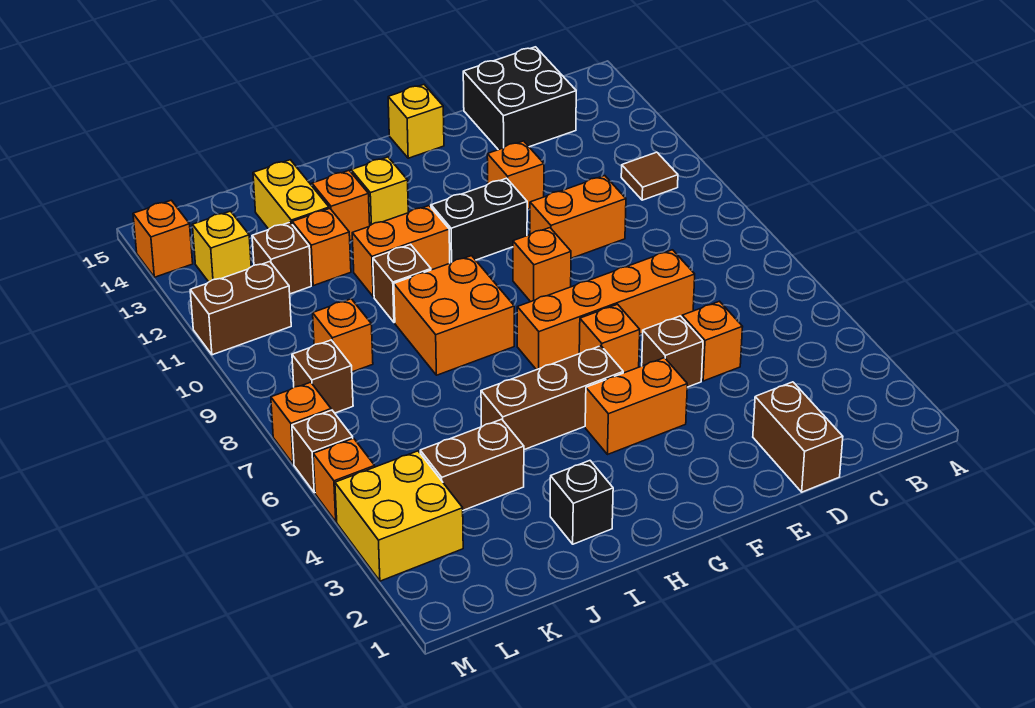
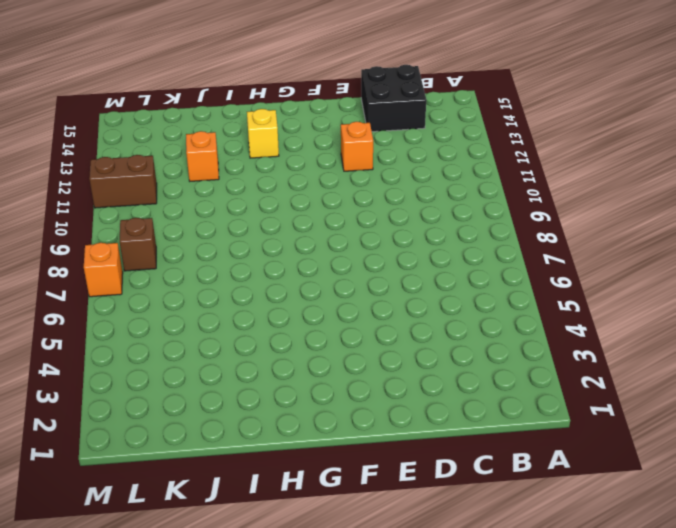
none -> brown tile B11 level 1
none -> brown brick D1:D2 level 1
none -> orange brick D5 level 1
none -> orange brick D7:G7 level 1

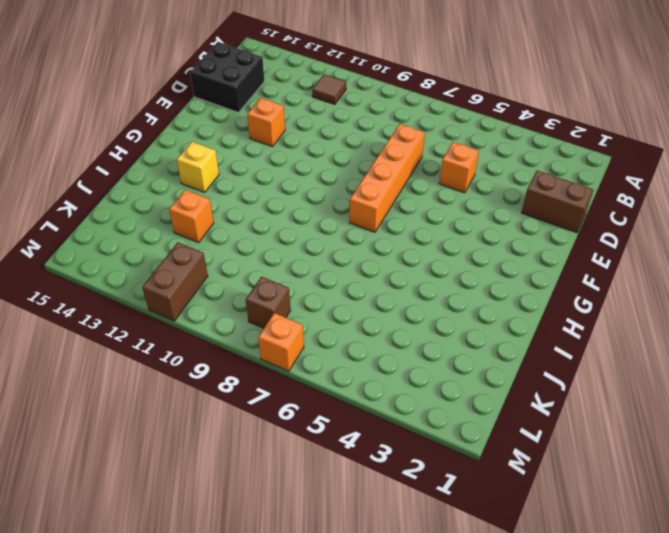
none -> orange brick D10:E10 level 1
none -> brown brick E5 level 1
none -> orange brick F4:G4 level 1
none -> orange brick F6 level 1

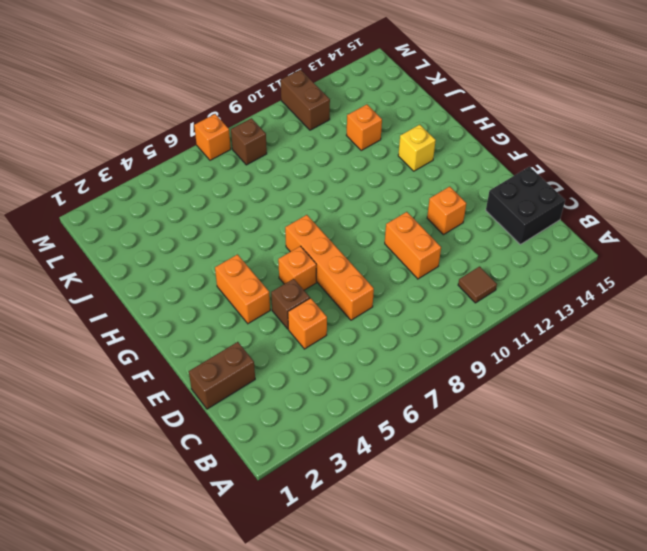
none -> orange brick F9 level 1
none -> black brick F11:G11 level 1
none -> yellow brick F15 level 1
none -> brown brick G5:I5 level 1

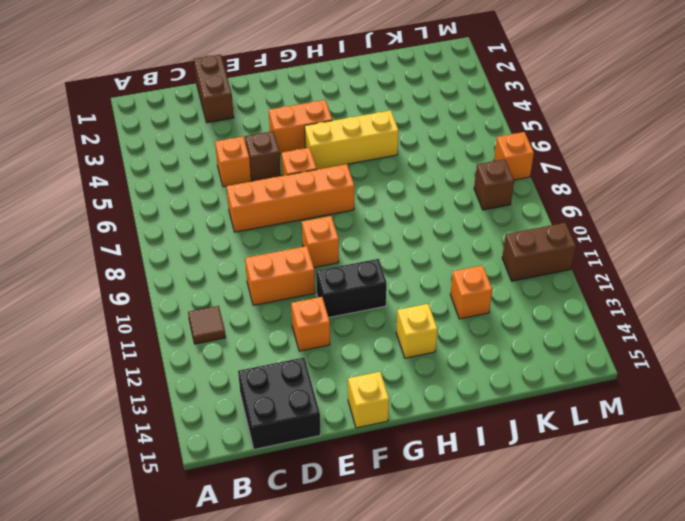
yellow brick G5:I5 level 1 -> brown brick G5:I5 level 1
none -> orange brick H8:I9 level 1
none -> orange brick H11:I11 level 1
none -> black brick I2 level 1
none -> brown brick I10 level 1

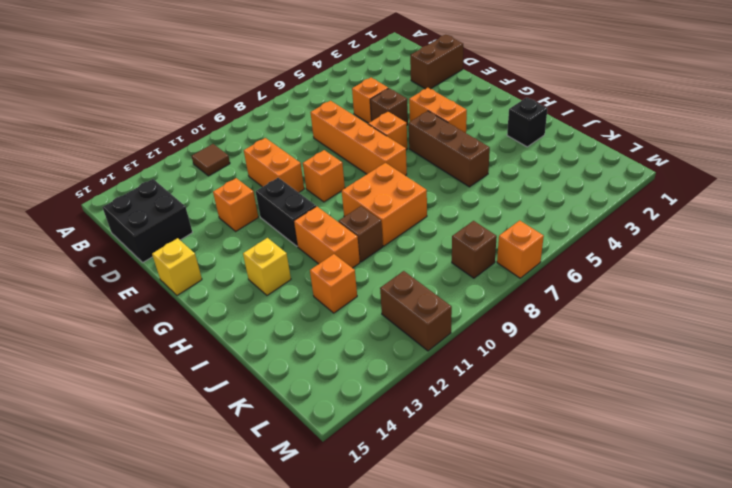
none -> orange brick I13 level 1
none -> brown brick J4:K4 level 1
none -> yellow brick J13:J14 level 1
none -> orange brick K9 level 1

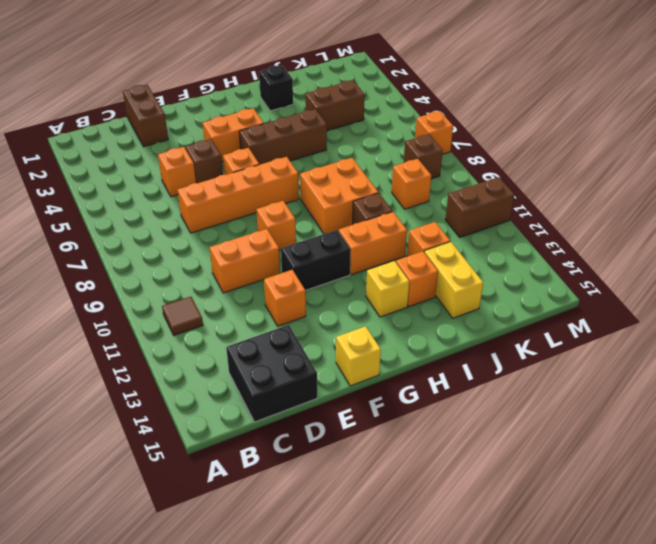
none -> brown brick K12 level 1
none -> yellow brick L3:M4 level 1
none -> yellow brick L13 level 1
none -> orange brick M5 level 1

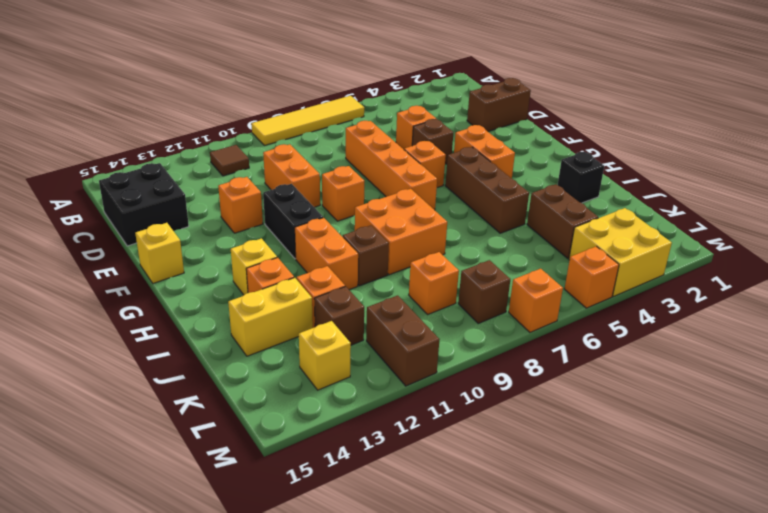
yellow tile A6:A9 level 1 -> none
none -> brown brick M6 level 1
none -> orange brick M14 level 1

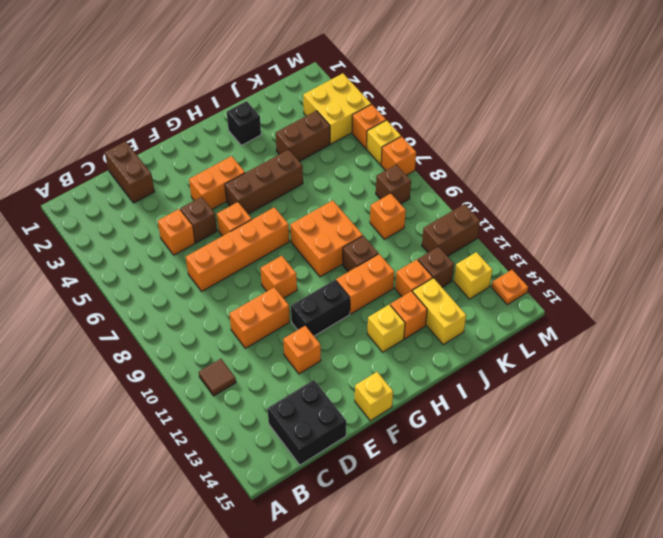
yellow brick M6 level 1 -> brown brick M6 level 1
orange plate M14 level 1 -> orange brick M14 level 1

